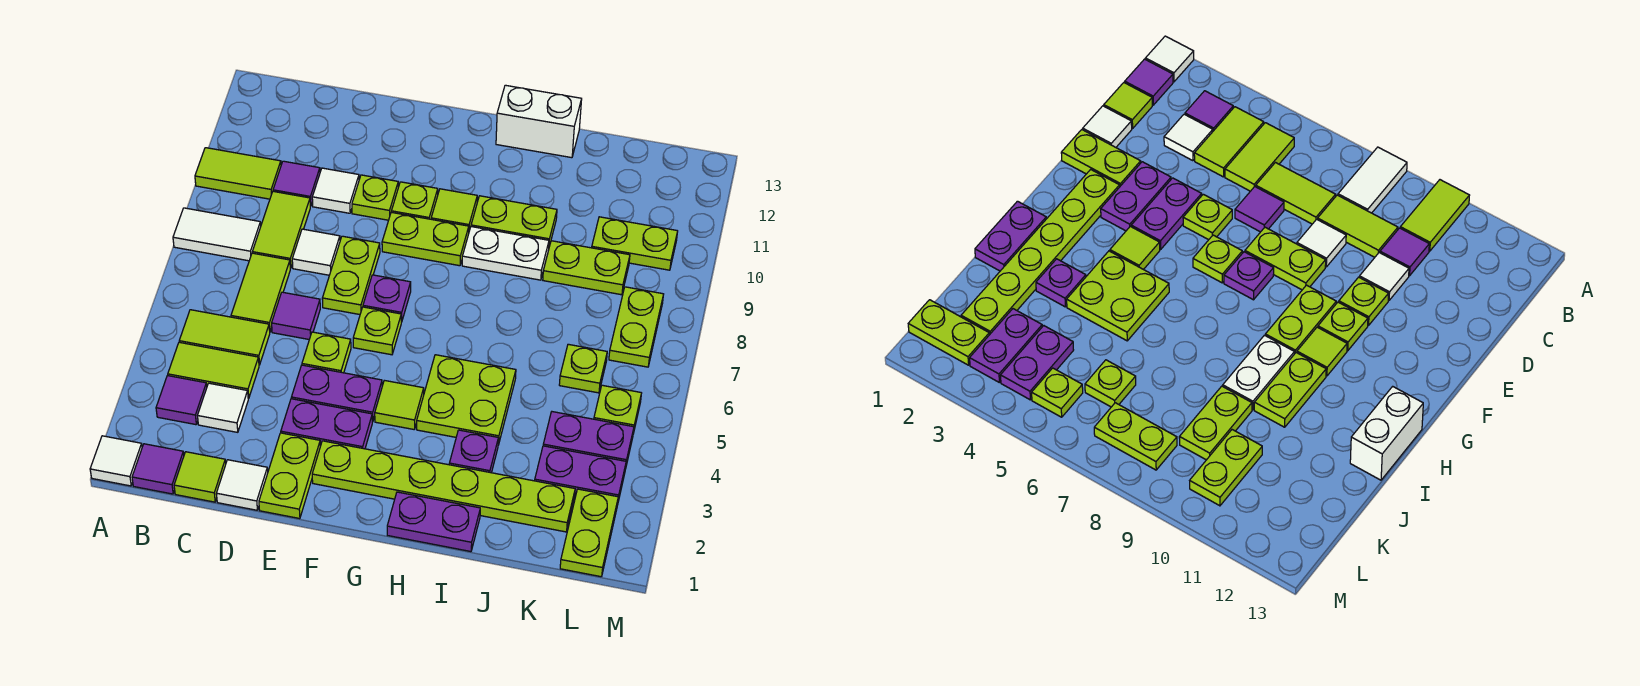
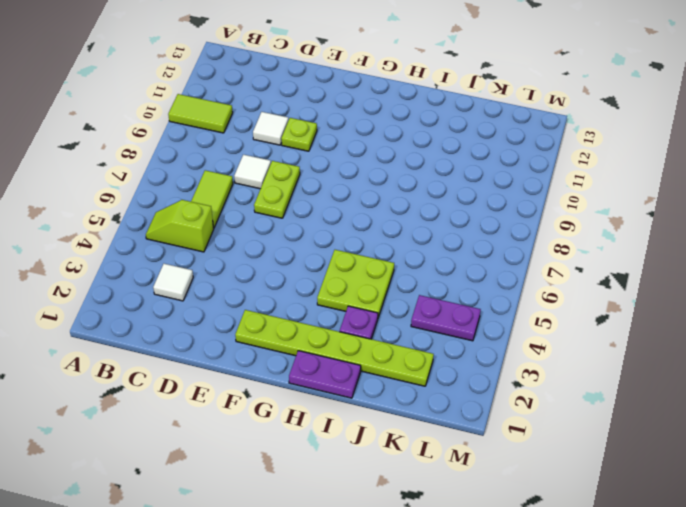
lime slope B5:C5 level 1 top C -> lime tile B5:C5 level 1
none -> white tile A1 level 1
none -> white tile A8:B8 level 1
none -> purple tile B1 level 1
none -> purple tile B3 level 1

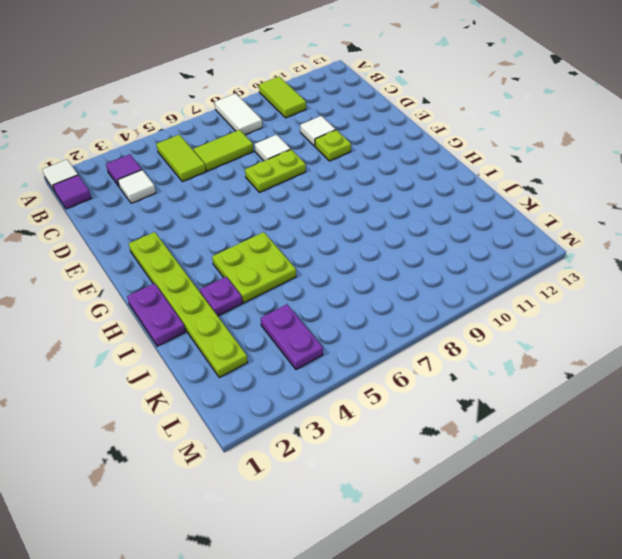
none -> lime tile B4:C4 level 1
none -> lime tile C1 level 1
none -> lime tile C8:C9 level 1
none -> purple tile C10 level 1

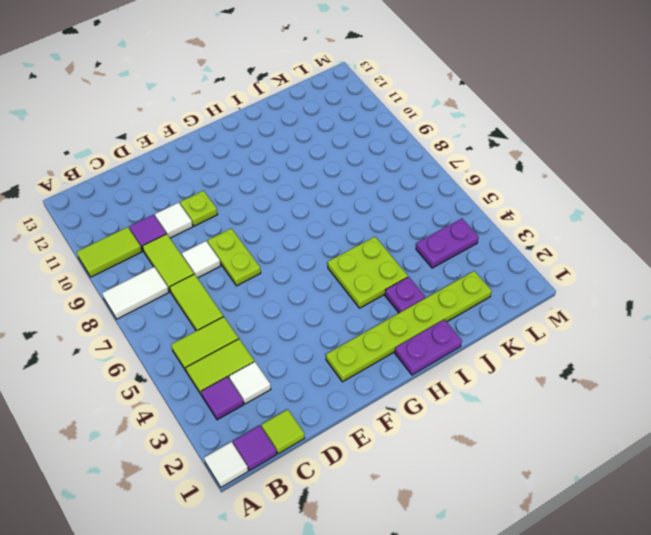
none -> white tile D1 level 1
none -> purple tile D6 level 1
none -> lime plate E1:E2 level 1
none -> purple plate E3:F3 level 1

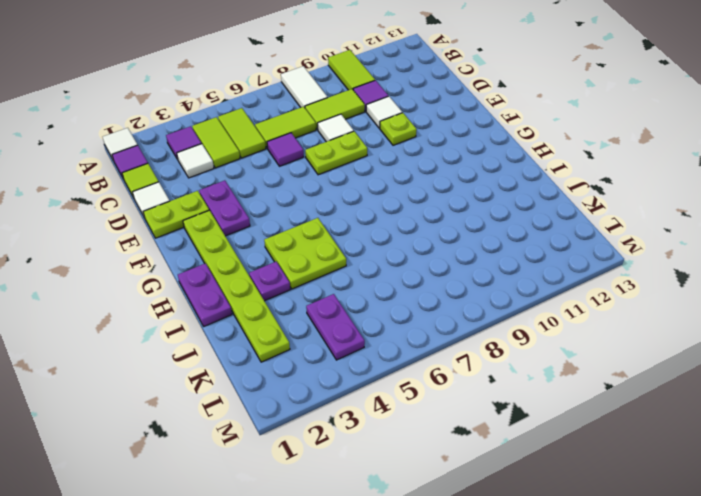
none -> purple plate E4:F4 level 1
none -> lime plate E5 level 1
none -> lime plate F6 level 1
none -> purple plate F7 level 1

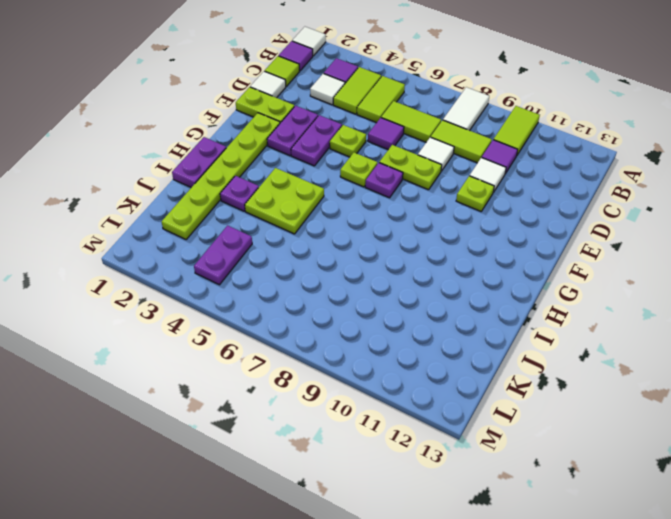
none -> lime plate F9:G9 level 1
none -> lime plate F10 level 1
none -> lime tile G4 level 1
none -> lime tile G10 level 1

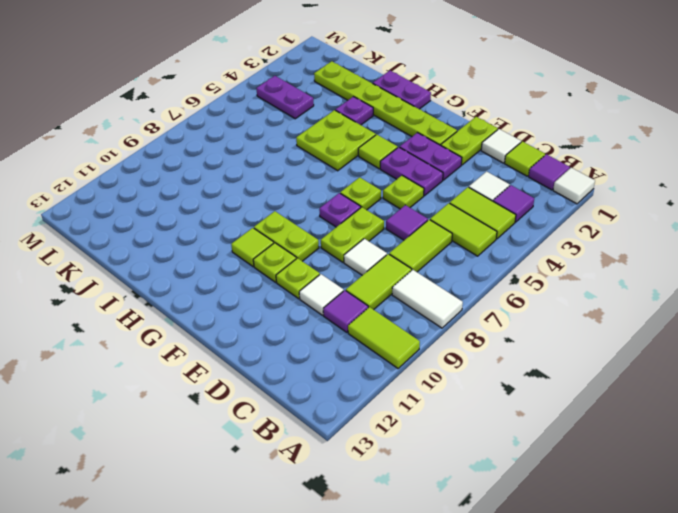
none -> white plate H9:I9 level 1
none -> lime plate H10:I10 level 1
none -> white brick H13:I13 level 1
none -> lime plate J9:K9 level 1

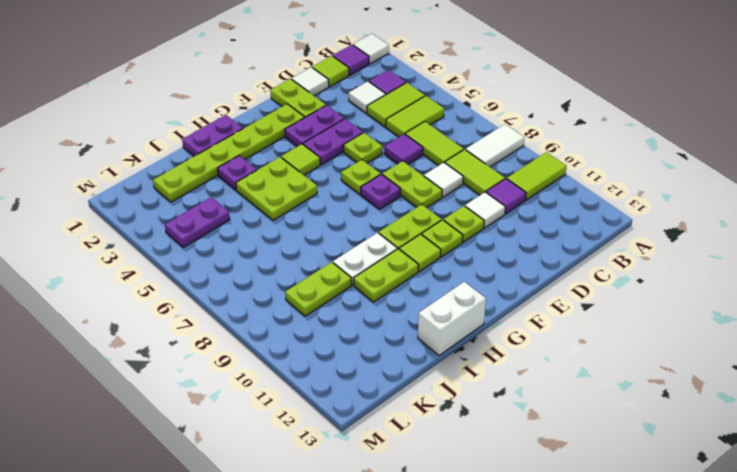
none -> purple plate K3:L3 level 1
none -> lime plate K6 level 1
none -> lime plate K10:L10 level 1
none -> lime plate L1:L2 level 1

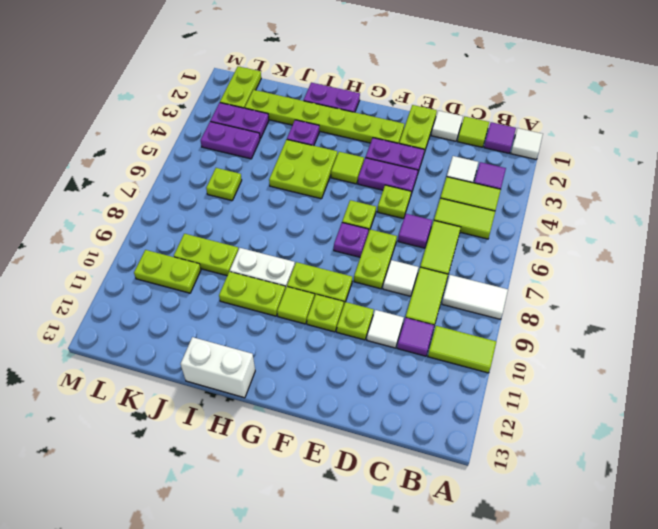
none -> lime plate L5 level 1
none -> lime plate L7:L8 level 1

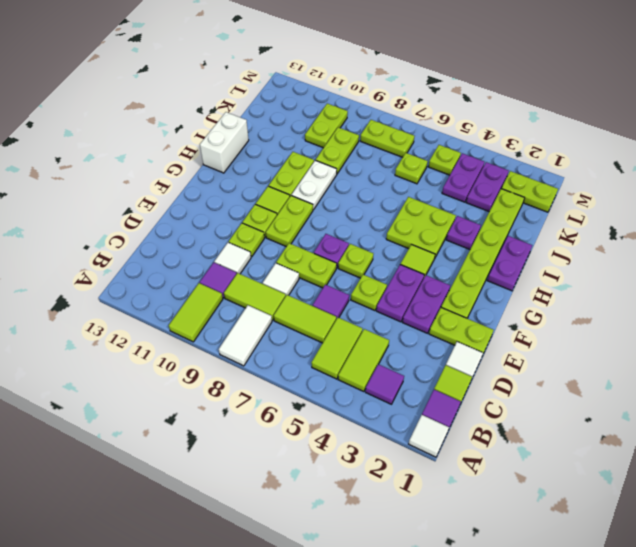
none -> white tile C3 level 1

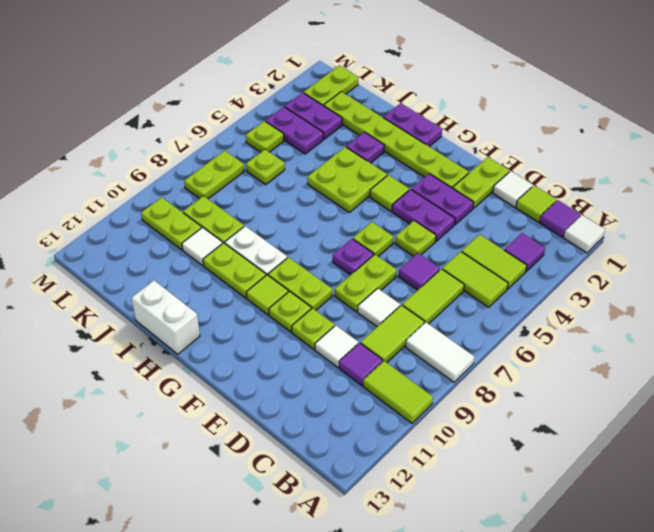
white tile J10 level 1 -> white tile C3 level 1

